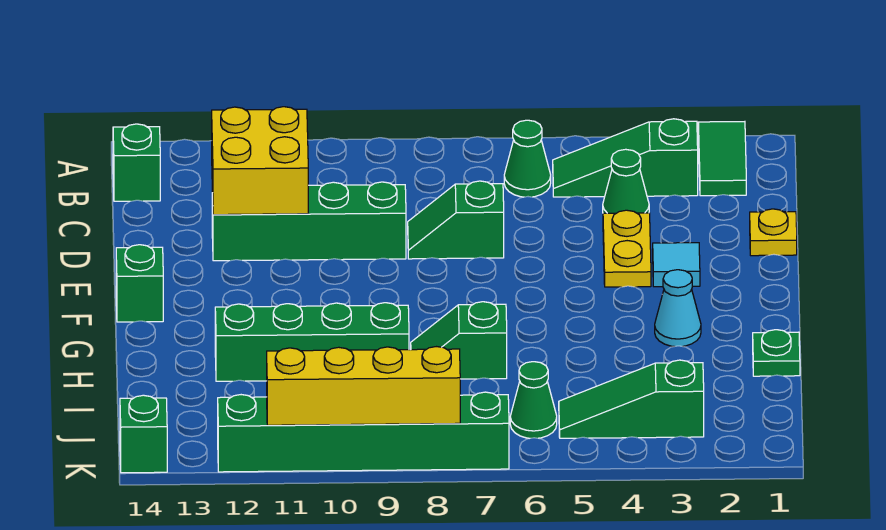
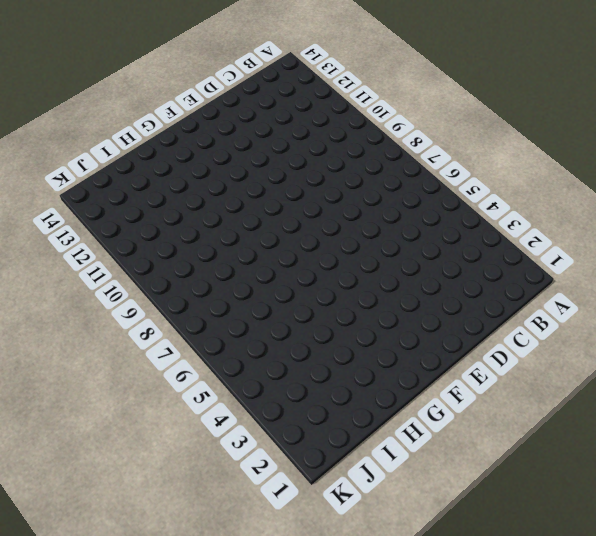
none -> green tile A2:B2 level 1
none -> green slope B3:B5 level 1 top 3
none -> green cone B6 level 1

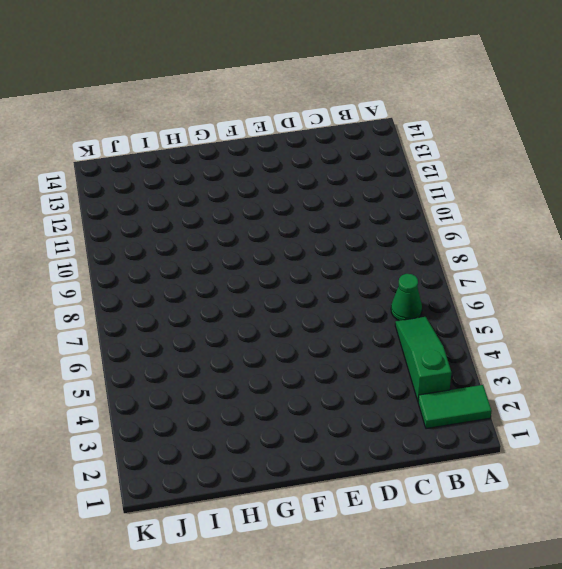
none -> green brick B14 level 1
none -> green cone C4 level 1
none -> yellow plate D1 level 1

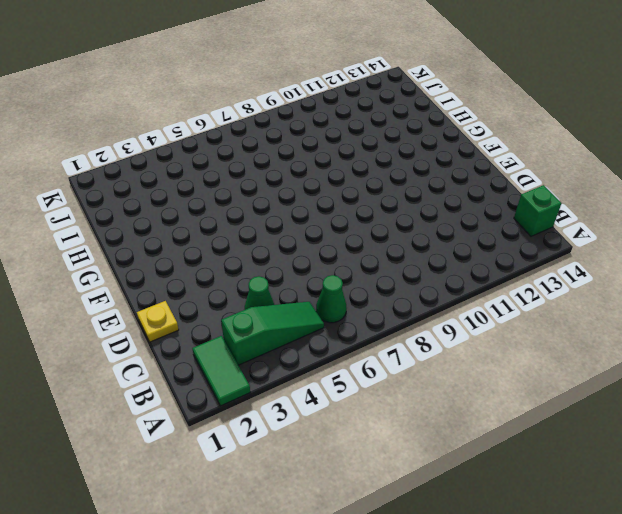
none -> yellow plate D4:E4 level 1
none -> green slope D7:D8 level 1 top 7
none -> green brick D9:D12 level 1

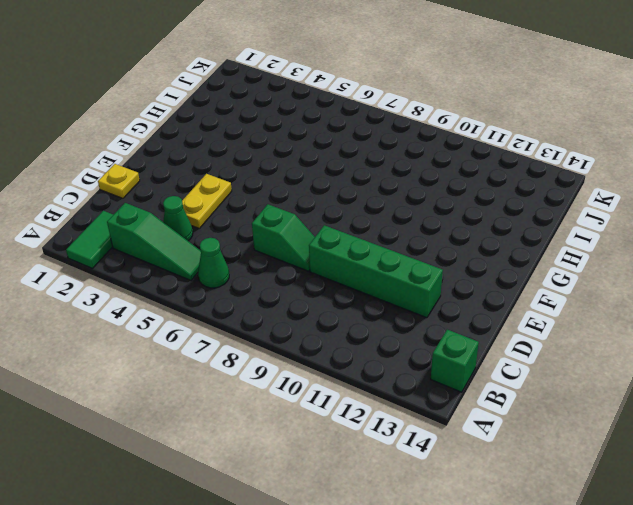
none -> cyan tile E3 level 1
none -> green brick F14 level 1
none -> cyan cone G3 level 1

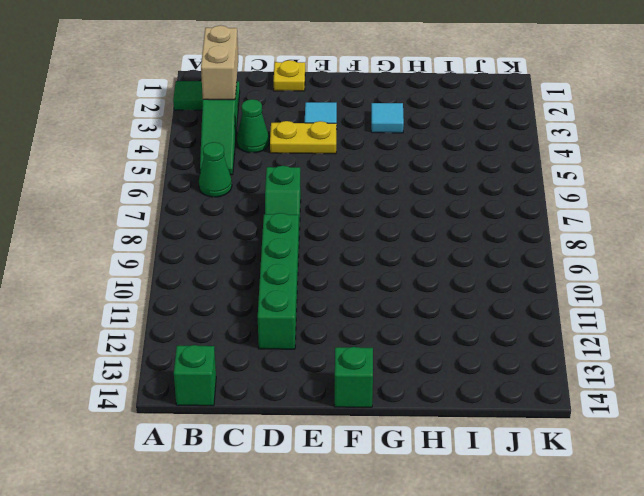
tan brick B2:B3 level 2 -> none
cyan tile G3 level 1 -> cyan cone G3 level 1
none -> green plate H1 level 1
none -> green slope H7:H8 level 1 top 7
none -> green brick H9:H12 level 1

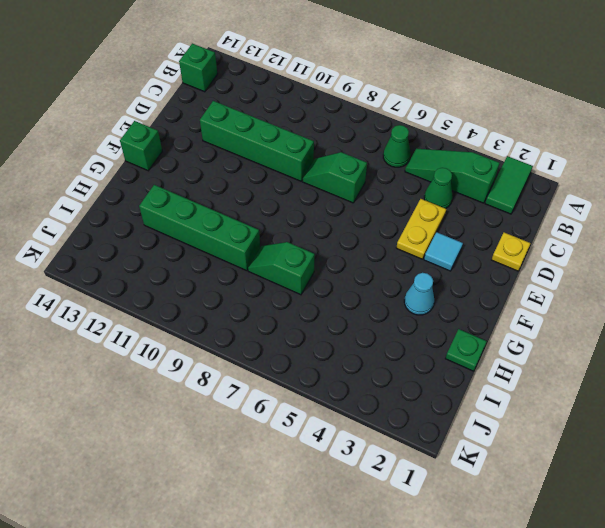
none -> green slope J3:J5 level 1 top 3
none -> green cone J6 level 1
none -> green brick K7:K12 level 1

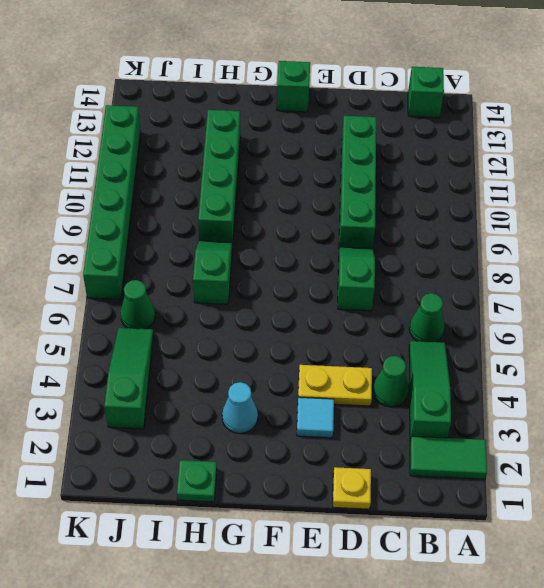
none -> green brick K14 level 1
none -> yellow brick C11:D12 level 2
none -> yellow brick K8:K11 level 2

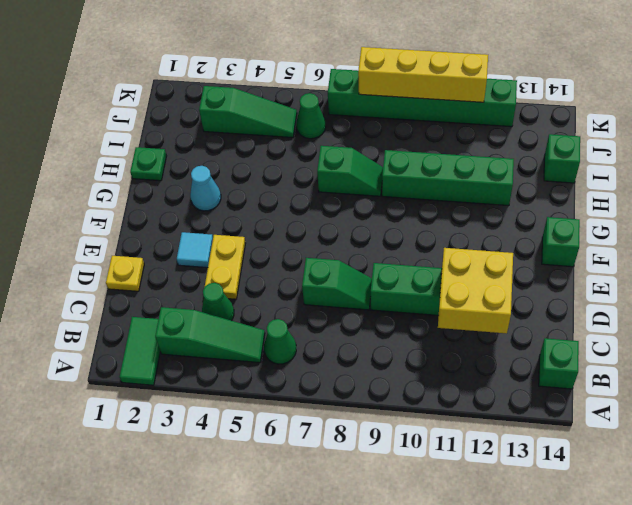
green brick I14 level 1 -> green brick K14 level 1

